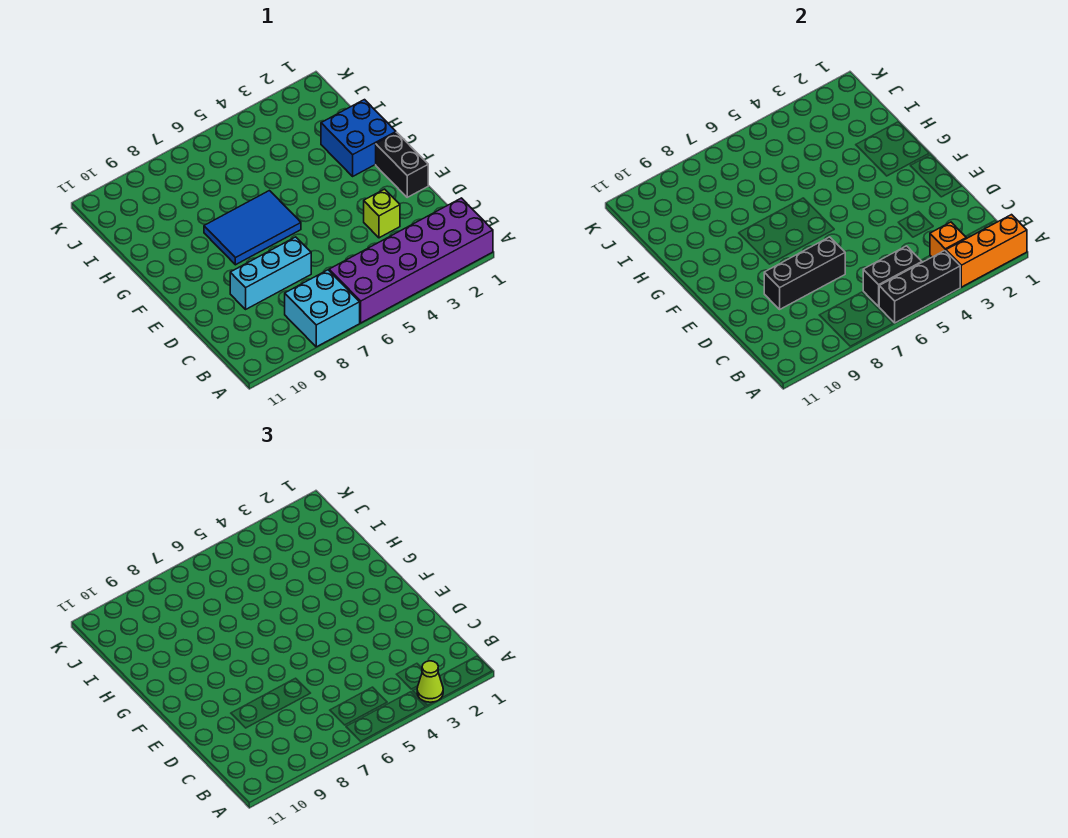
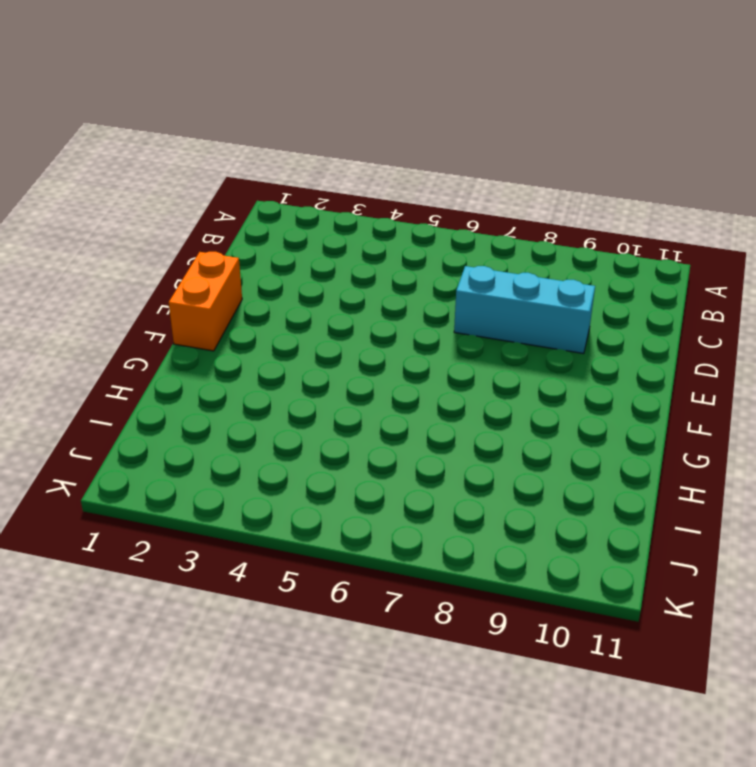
orange brick E1:F1 level 1 -> black brick E1:F1 level 1
none -> purple brick A1:B6 level 1
none -> cyan brick A7:B8 level 1
none -> lime brick D3 level 1

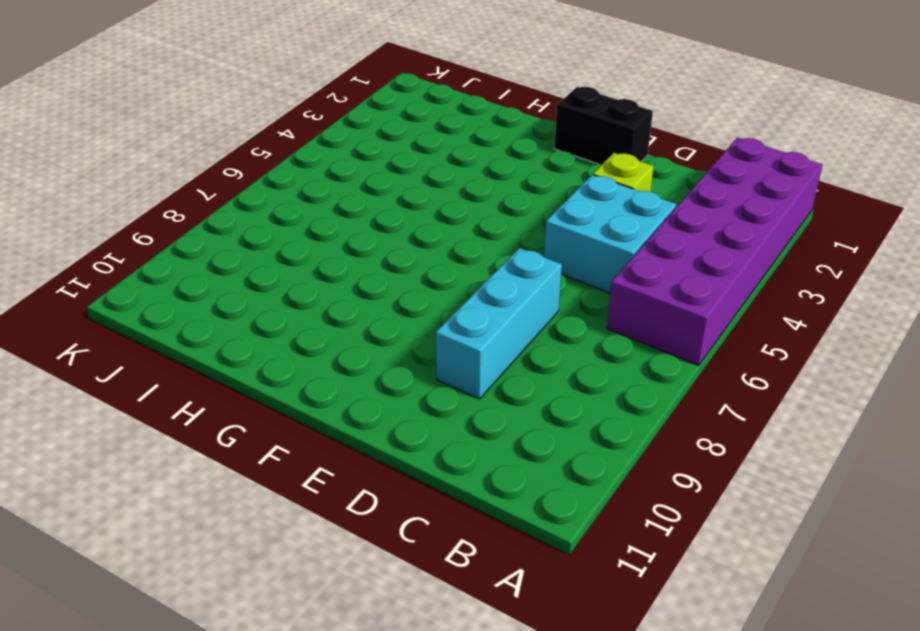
cyan brick C4:D5 level 1 -> cyan brick A7:B8 level 1
none -> blue tile F6:G8 level 1
none -> blue brick G1:H2 level 1
none -> orange brick A1:A3 level 2

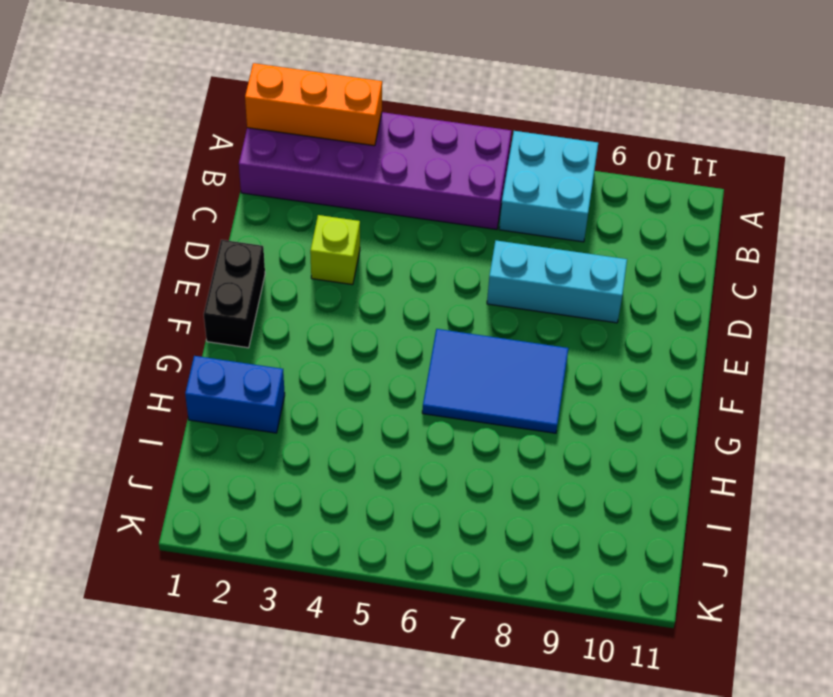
blue brick H1:H2 level 1 -> blue brick G1:H2 level 1
none -> black brick A4:A6 level 2
none -> orange brick B3 level 2
none -> black brick B5:B6 level 2

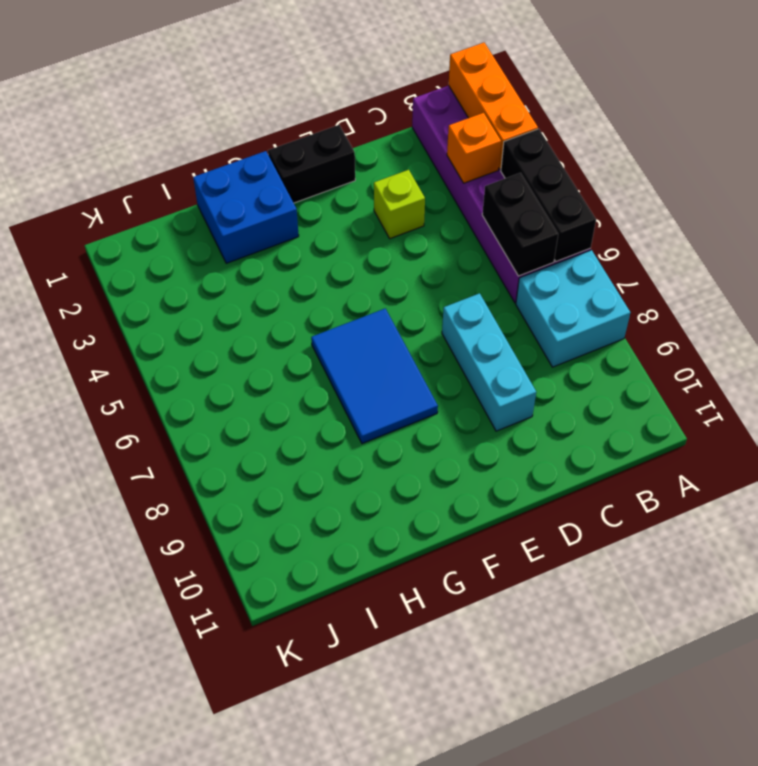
none -> black brick D7:D9 level 2
none -> lime cone A3 level 3

